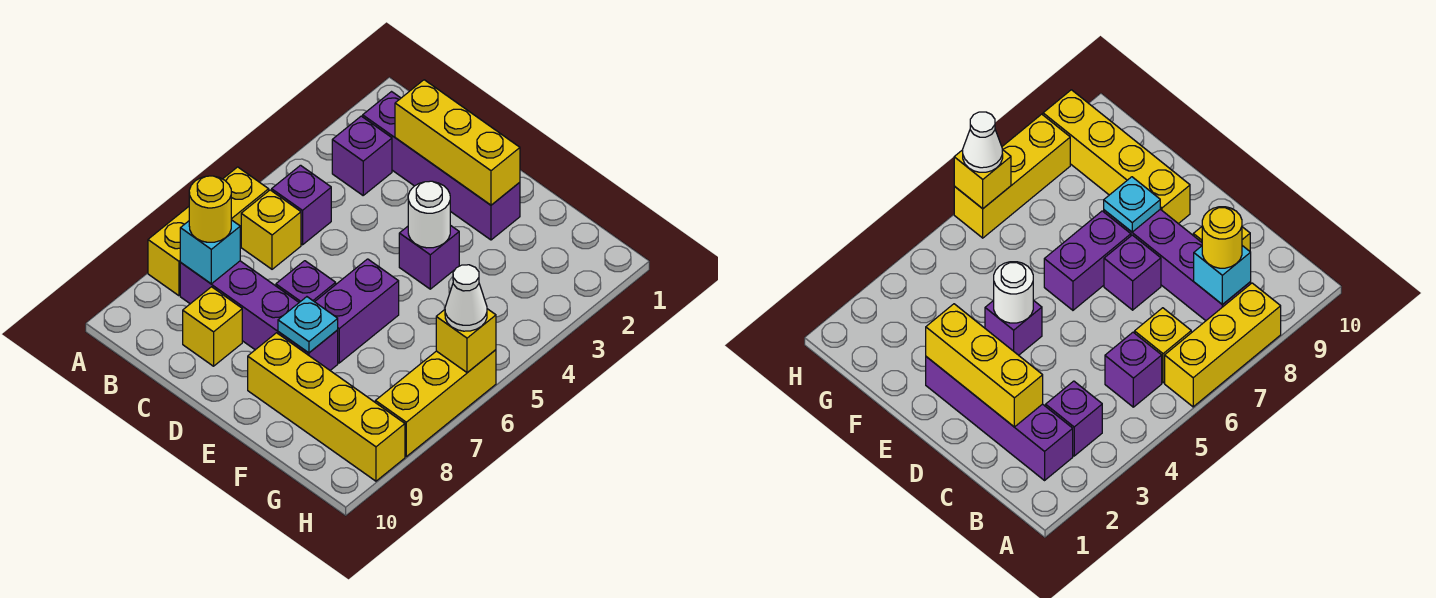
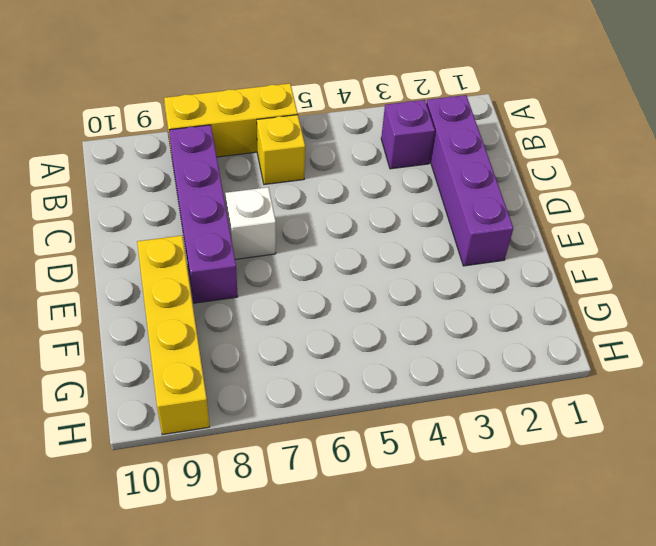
white brick D7 level 1 -> purple brick D7 level 1
none -> purple brick B5 level 1
none -> yellow brick C9 level 1
none -> purple brick E4 level 1

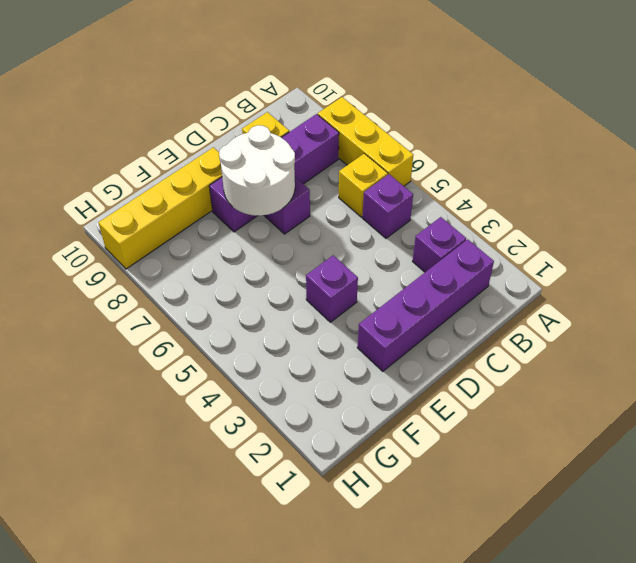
white round brick D7:E8 level 2 -> cyan plate E8 level 2
none -> purple brick E6:E7 level 1
none -> yellow brick H6:H8 level 1
none -> cyan brick B8 level 2

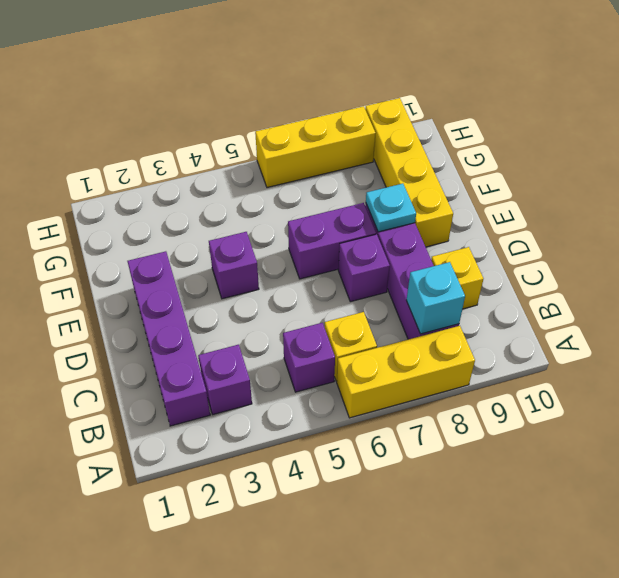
none -> yellow brick C2:E2 level 2
none -> white round brick E4 level 2
none -> yellow brick H6 level 2

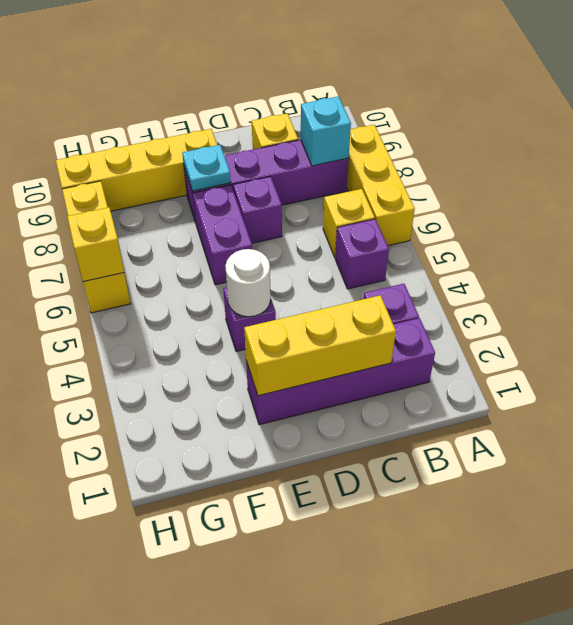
none -> yellow round brick B8 level 3
none -> white cone H6 level 3

